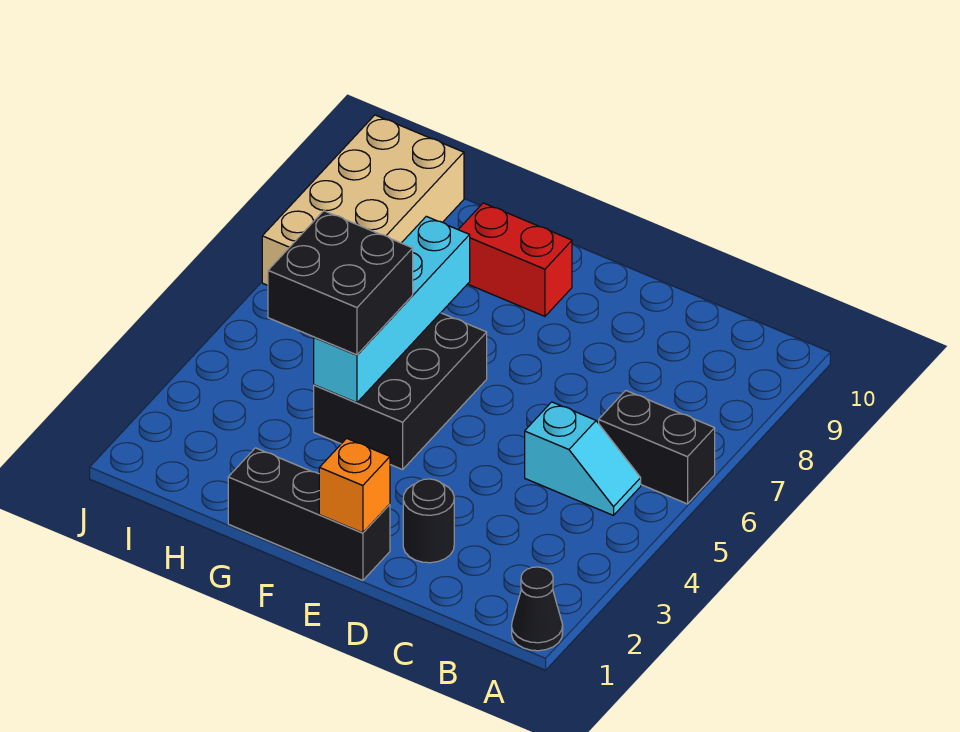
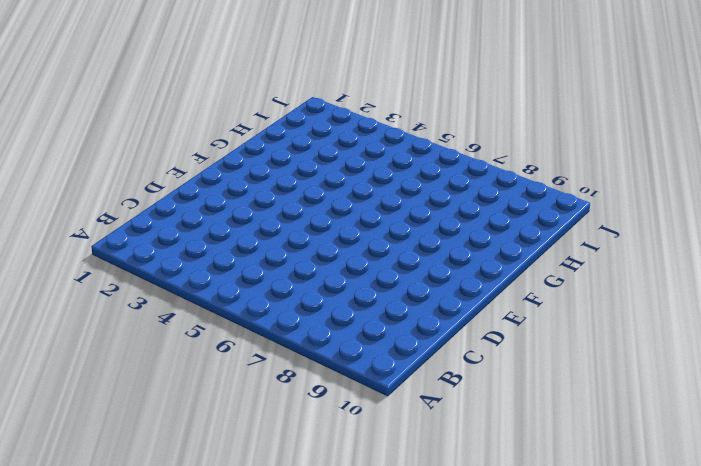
none -> black cone A1 level 1
none -> black brick A6:B6 level 1

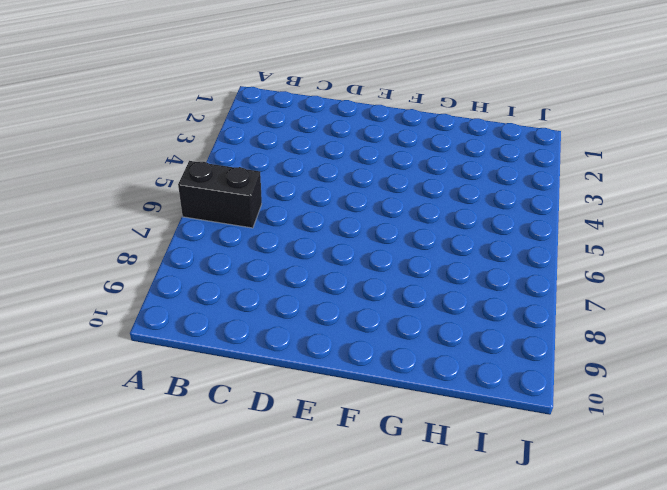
none -> black cone A1 level 1
none -> cyan slope B5:C5 level 1 top C

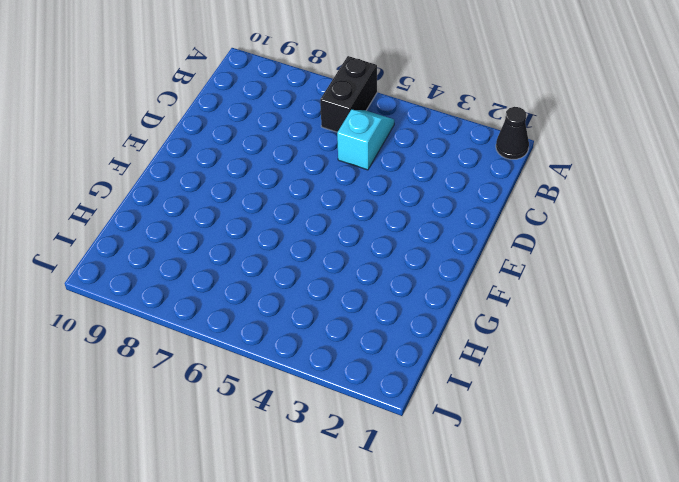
none -> black round brick D2 level 1
none -> black brick E1:G1 level 1

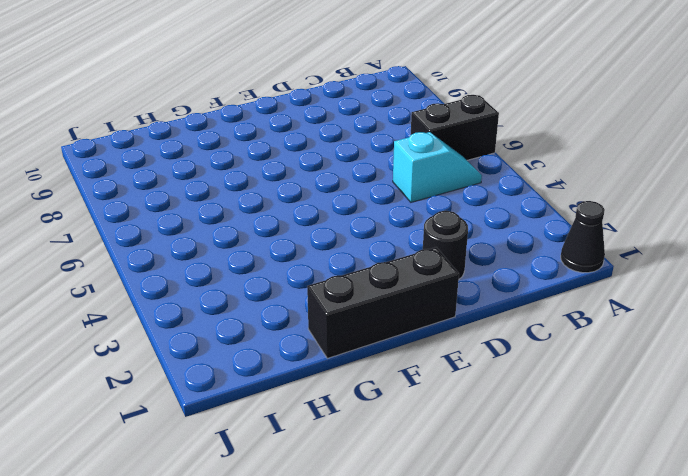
none -> black brick F4:G6 level 1
none -> red brick F9:G9 level 1

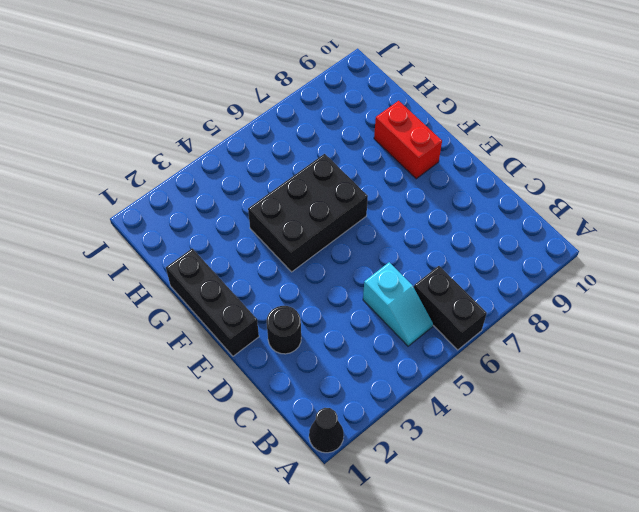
none -> tan brick I7:J10 level 1
none -> orange brick E1 level 2

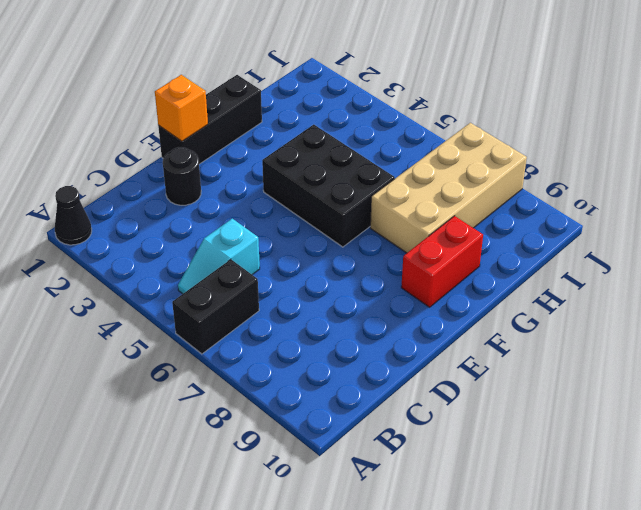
tan brick G7:J8 level 1 -> tan brick I7:J10 level 1
none -> cyan brick G4:G7 level 2
none -> black brick G4:H5 level 3

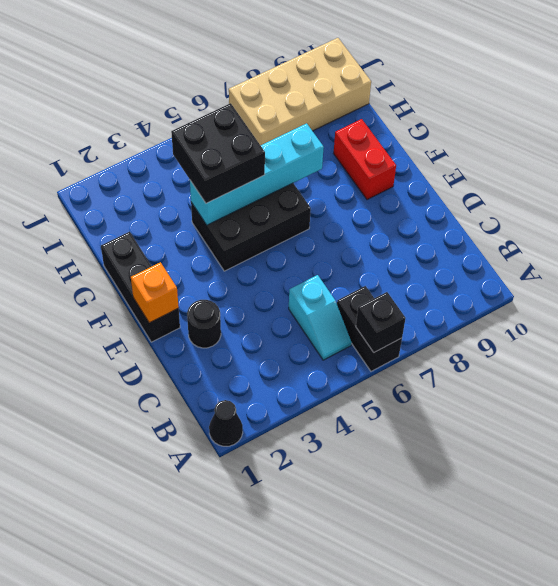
black brick A6 level 2 -> none

